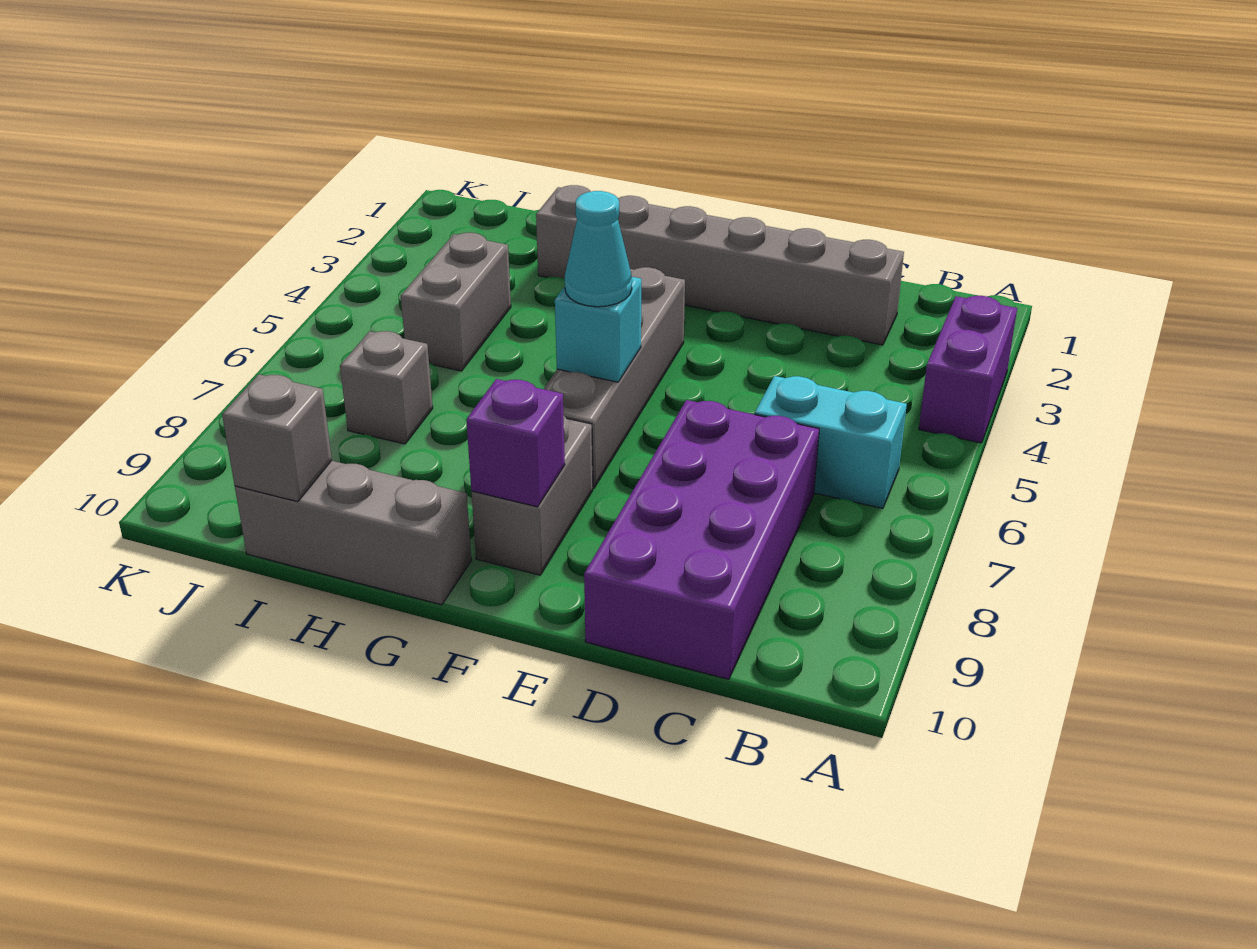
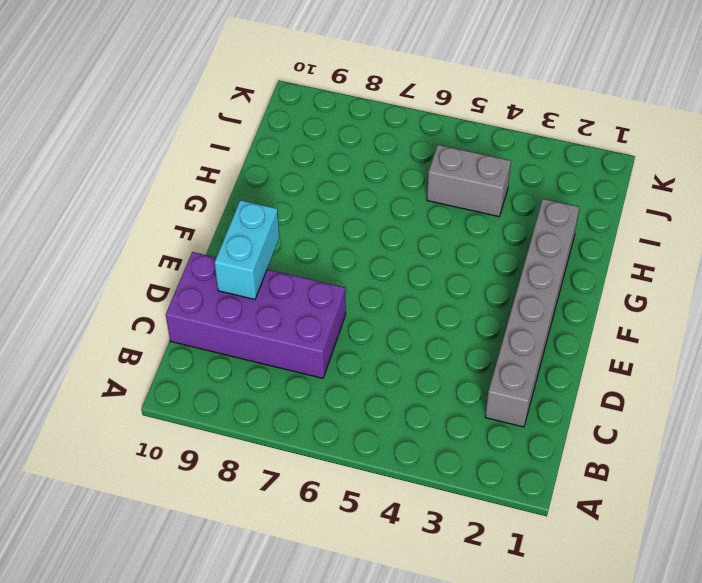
cyan brick D9:E9 level 2 -> cyan brick B6:C6 level 1
none -> purple brick A3:A4 level 1
none -> grey brick F4:F7 level 1
none -> grey brick F8:F9 level 1

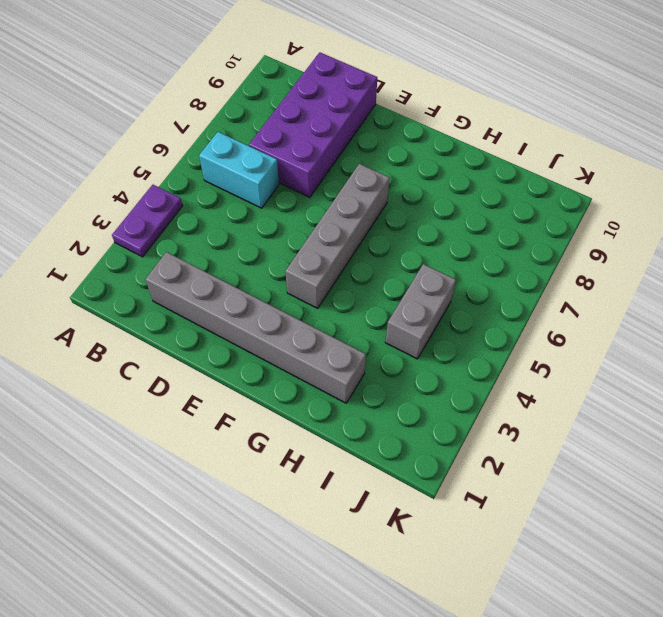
purple plate A3:A4 level 1 -> purple brick A3:A4 level 1
none -> grey brick F8:F9 level 1
none -> grey brick G10:I10 level 1
none -> grey brick I7 level 1

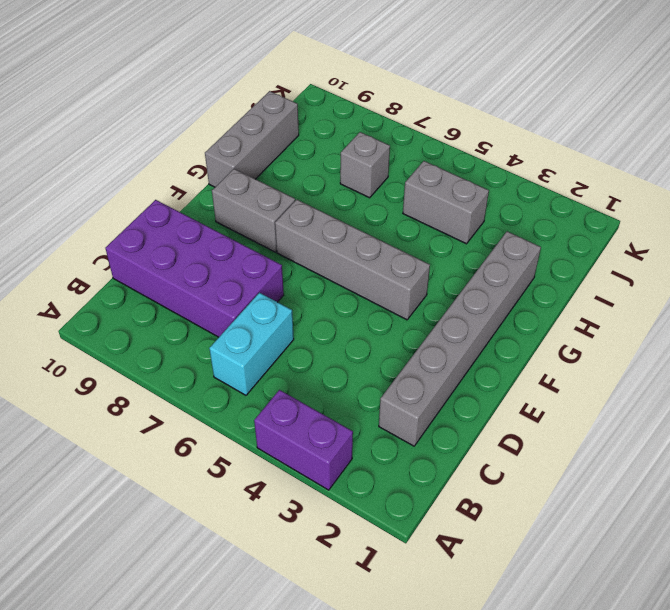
none -> cyan brick F6 level 2
none -> purple brick F9 level 2
none -> grey brick I10 level 2

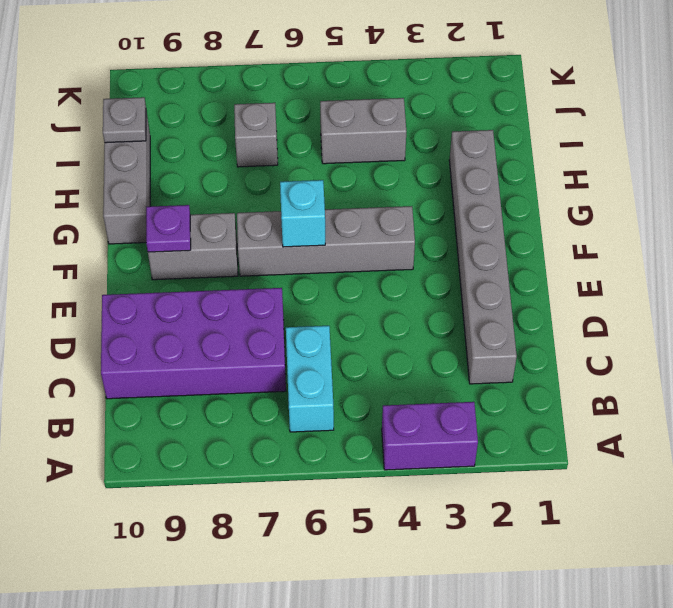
purple plate F9 level 2 -> purple brick F9 level 2
grey plate I10 level 2 -> grey brick I10 level 2
none -> cyan cone F6 level 3

